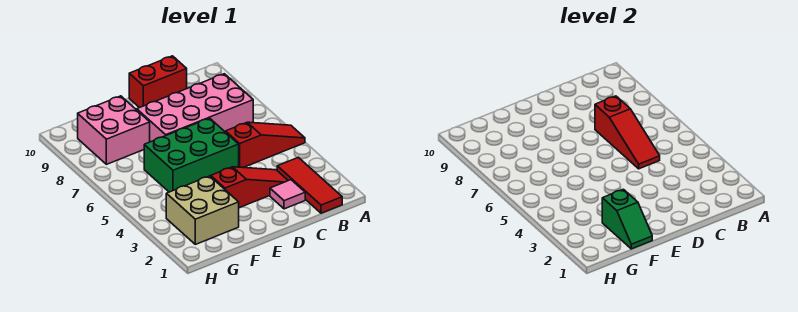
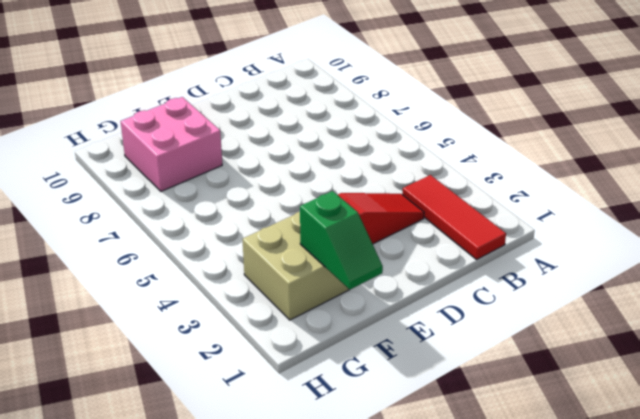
none -> red slope A5:C5 level 1 top C
none -> pink brick B7:E8 level 1

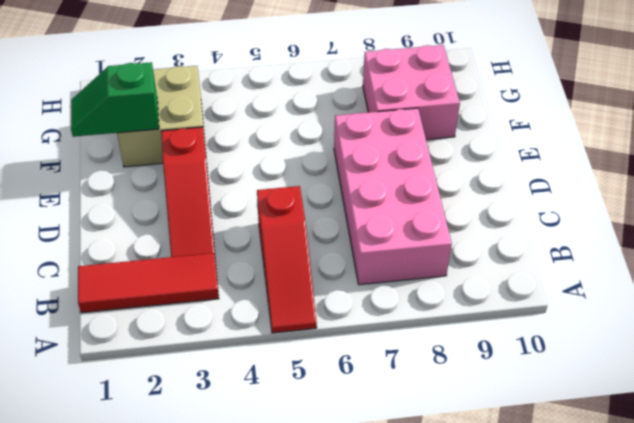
none -> pink tile C2 level 1
none -> red brick C10:D10 level 1

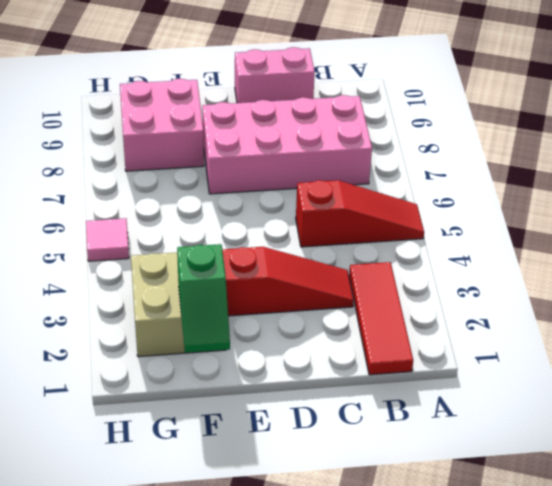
pink brick C10:D10 level 1 -> red brick C10:D10 level 1
pink tile H5 level 1 -> pink tile C2 level 1
none -> green brick D5:F6 level 1
none -> red slope C5:C7 level 2 top 7

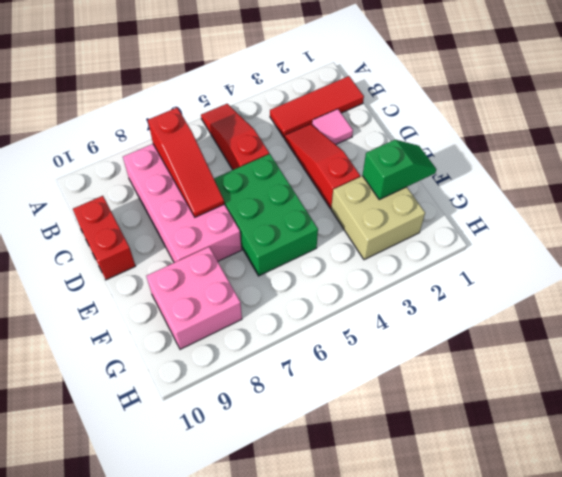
red slope B7:D7 level 2 top B -> red slope C5:C7 level 2 top 7

